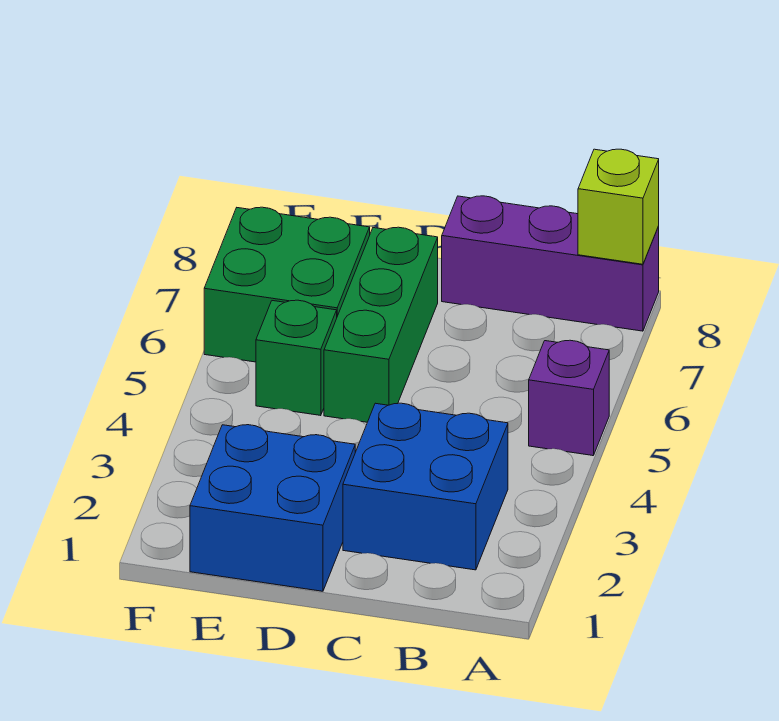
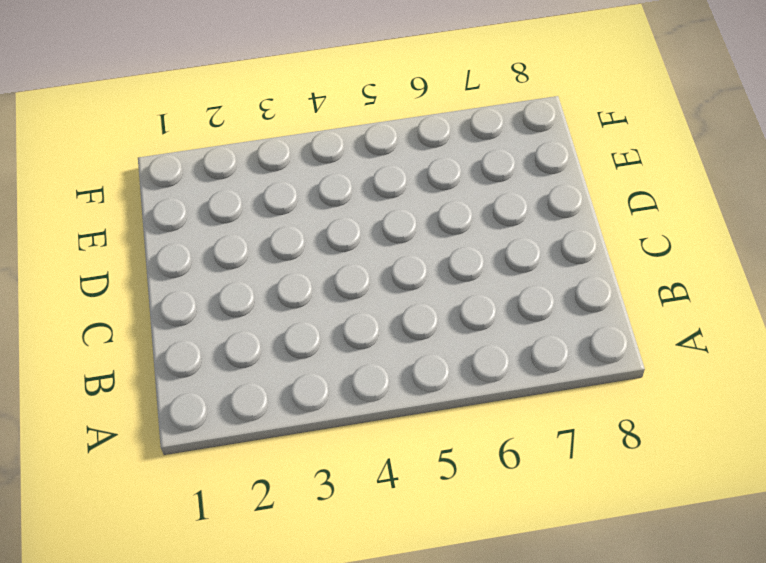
none -> purple brick A5 level 1
none -> purple brick A8:C8 level 1

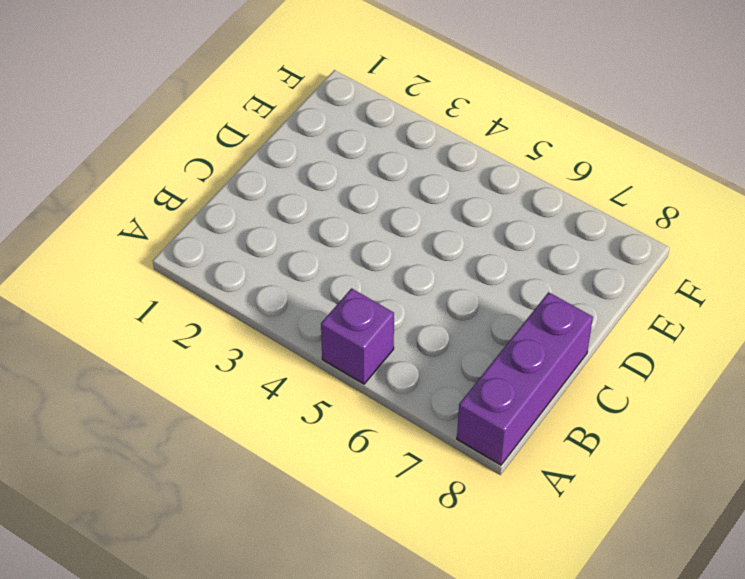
none -> blue brick B2:C3 level 1
none -> blue brick D1:E2 level 1

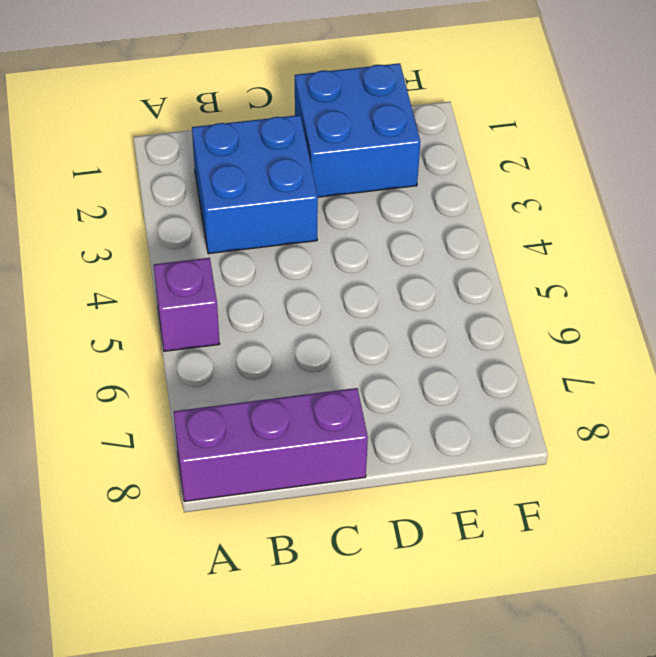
none -> green brick D5:D7 level 1
none -> green brick E5 level 1

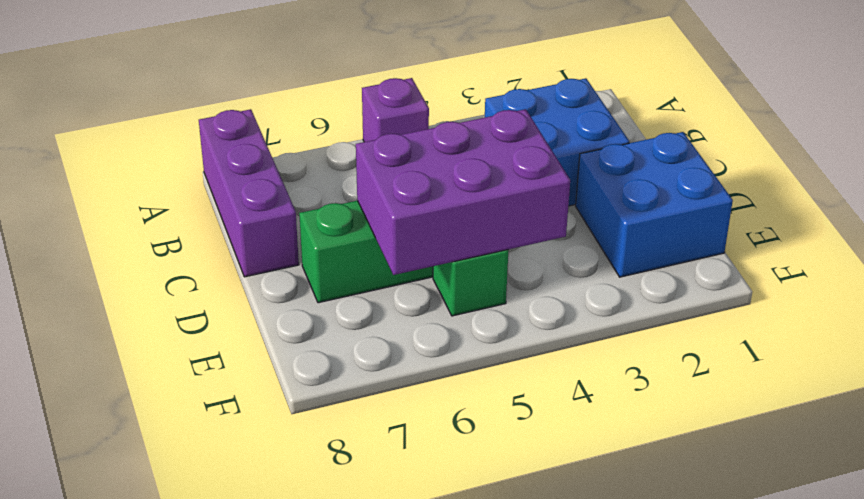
purple brick D4:E6 level 2 -> none
none -> green brick E6:F7 level 1
none -> lime brick A8 level 2

